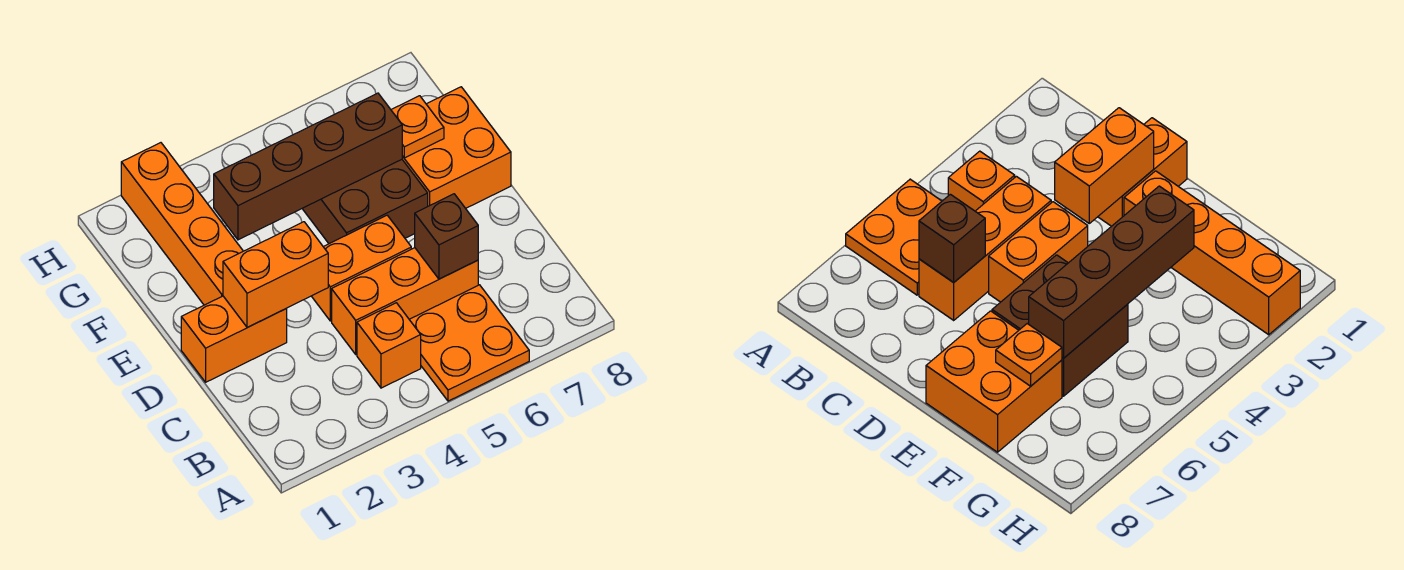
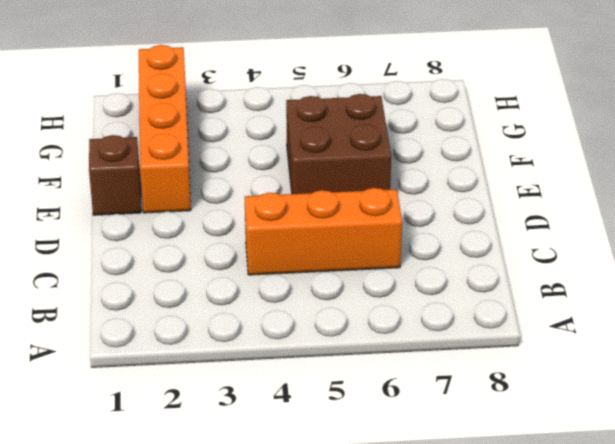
brown brick E1 level 1 -> brown brick C6 level 2
none -> orange plate A5:B6 level 1
none -> orange brick B4 level 1
none -> orange brick D1:D2 level 1

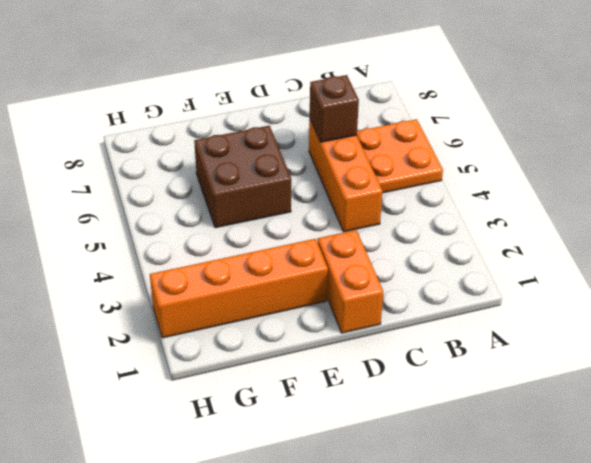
none -> orange brick B4 level 1
none -> orange brick D4:D5 level 1
none -> orange brick E7:F8 level 1

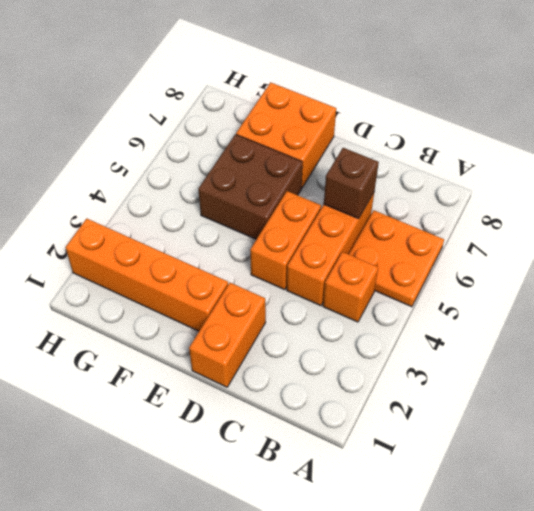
none -> orange brick D2:D3 level 2
none -> brown brick F3:F6 level 2
none -> orange plate F7 level 2

